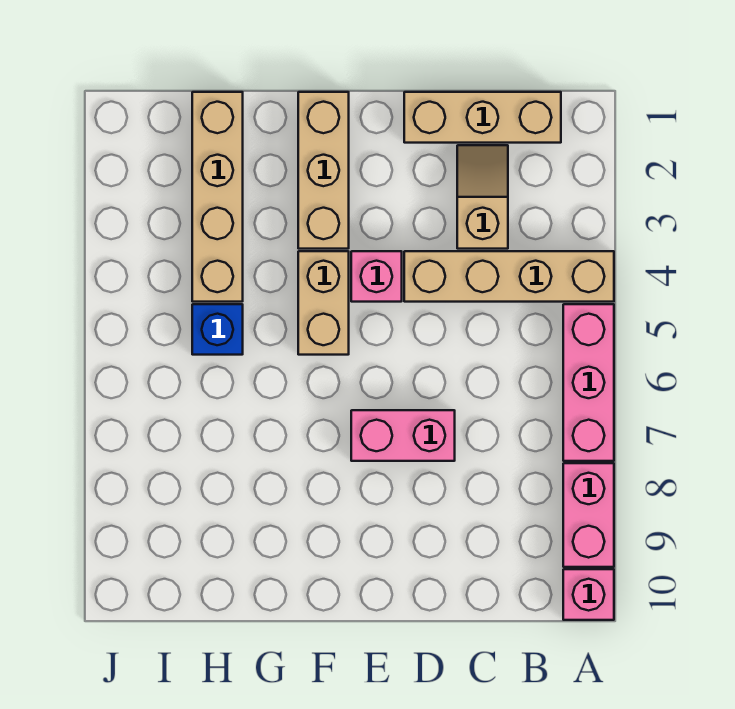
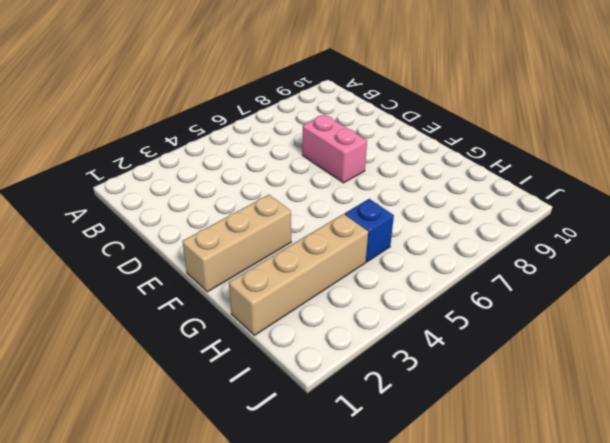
none -> tan brick A4:D4 level 1
none -> pink brick A5:A7 level 1
none -> pink brick A8:A9 level 1

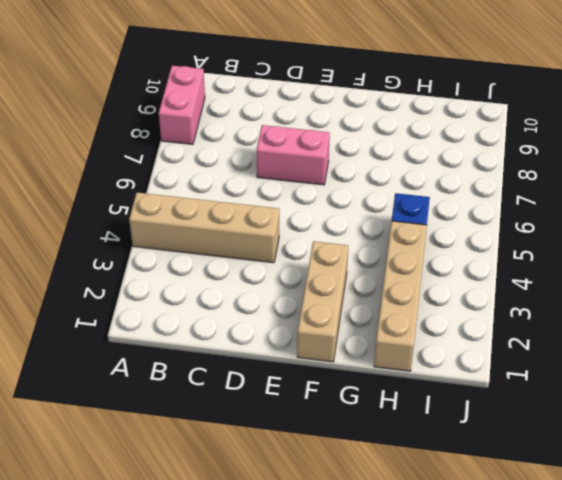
none -> pink brick A5:A7 level 1
none -> pink brick A10 level 1
none -> tan brick B1:D1 level 1

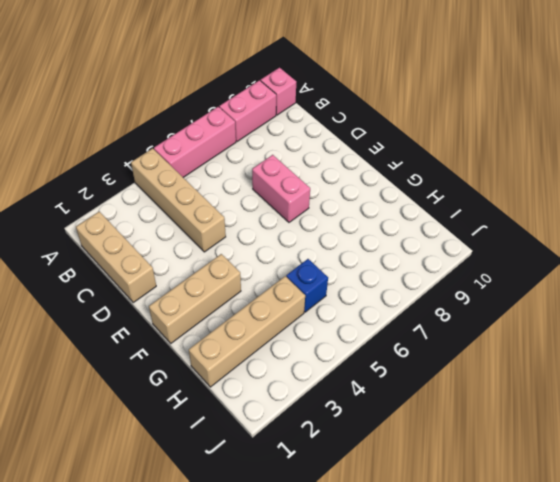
none -> tan slope C2:C3 level 1 top 3
none -> pink brick E4 level 1
none -> tan brick F4:F5 level 1

